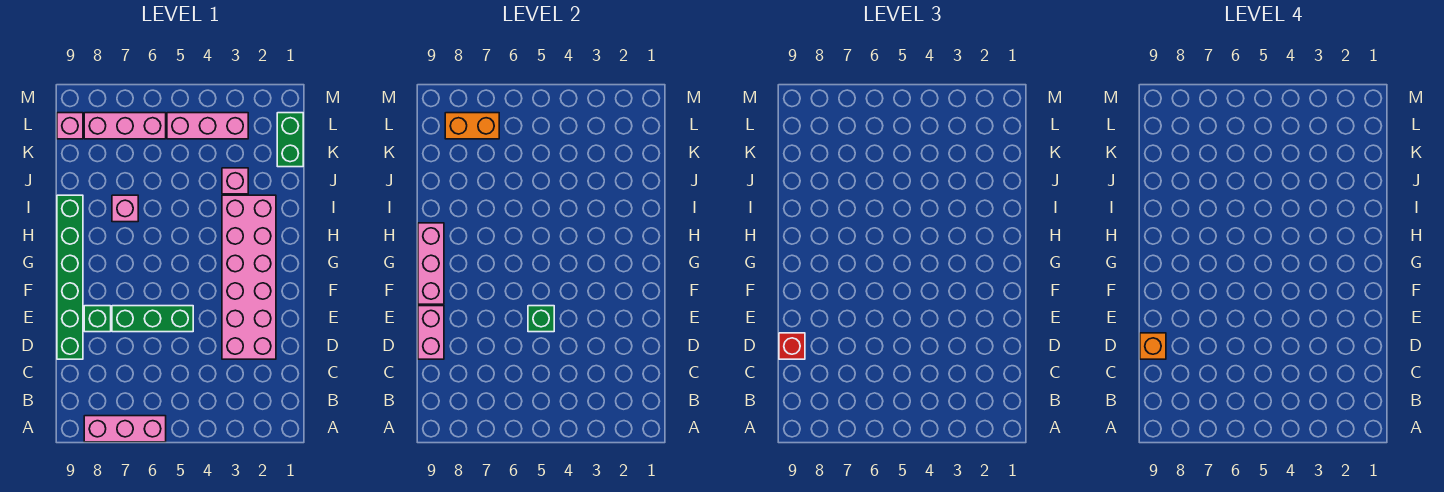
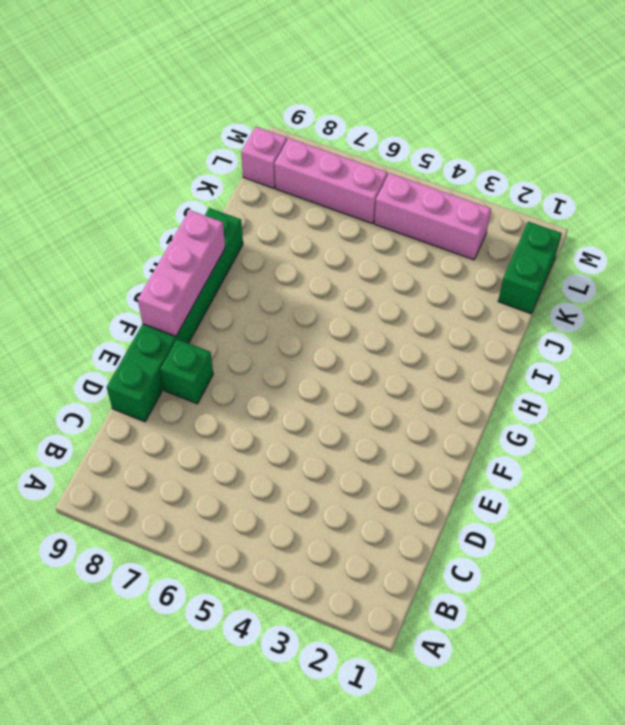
none -> pink brick A6:A8 level 1
none -> pink brick D2:I3 level 1
none -> green brick E5:E7 level 1

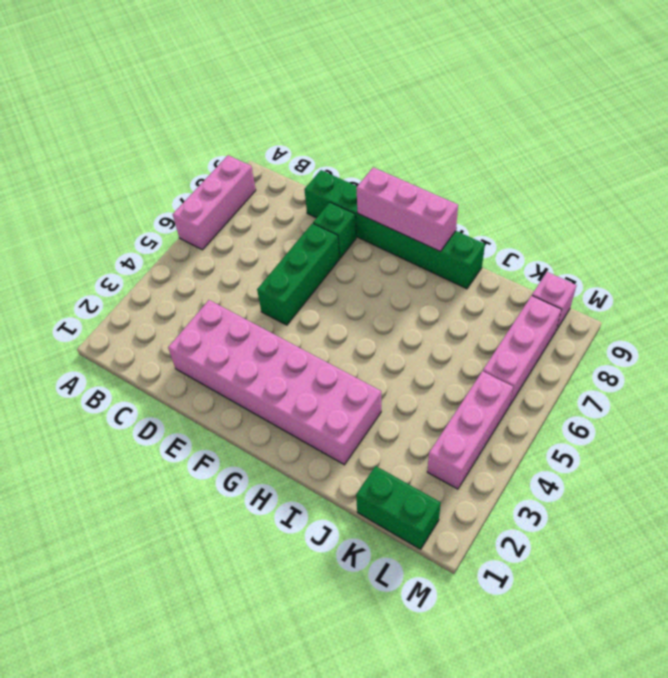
none -> pink brick I7 level 1
none -> pink brick J3 level 1
none -> pink brick D9:E9 level 2

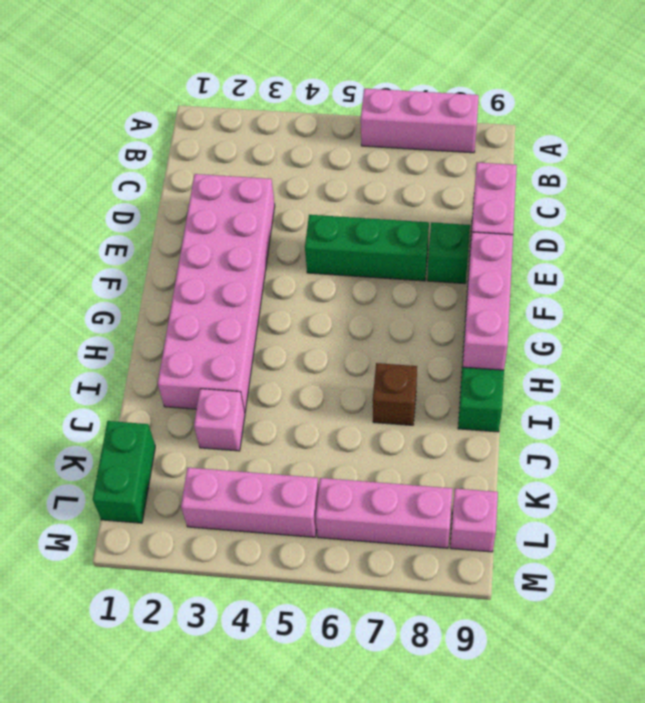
brown brick I7 level 1 -> pink brick I7 level 1
none -> green brick E5 level 2
none -> orange brick L7:L8 level 2
none -> red brick D9 level 3

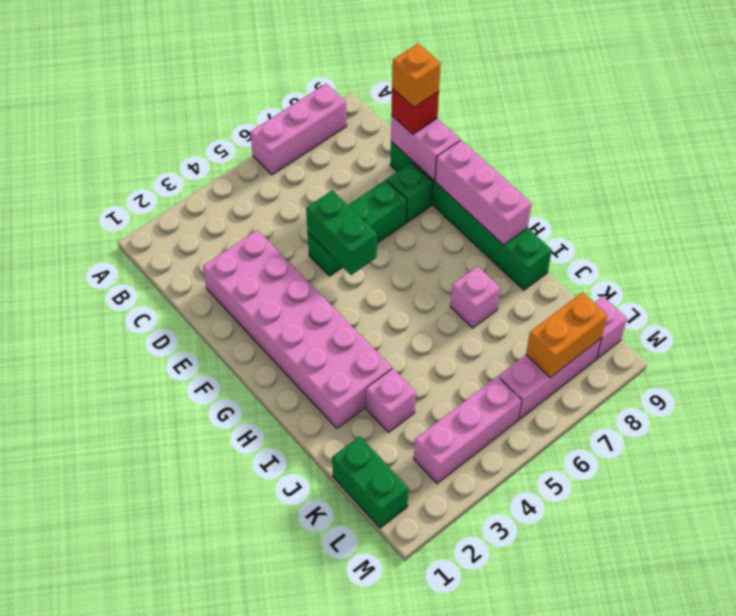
green brick E5:F5 level 2 -> green brick E5 level 2

